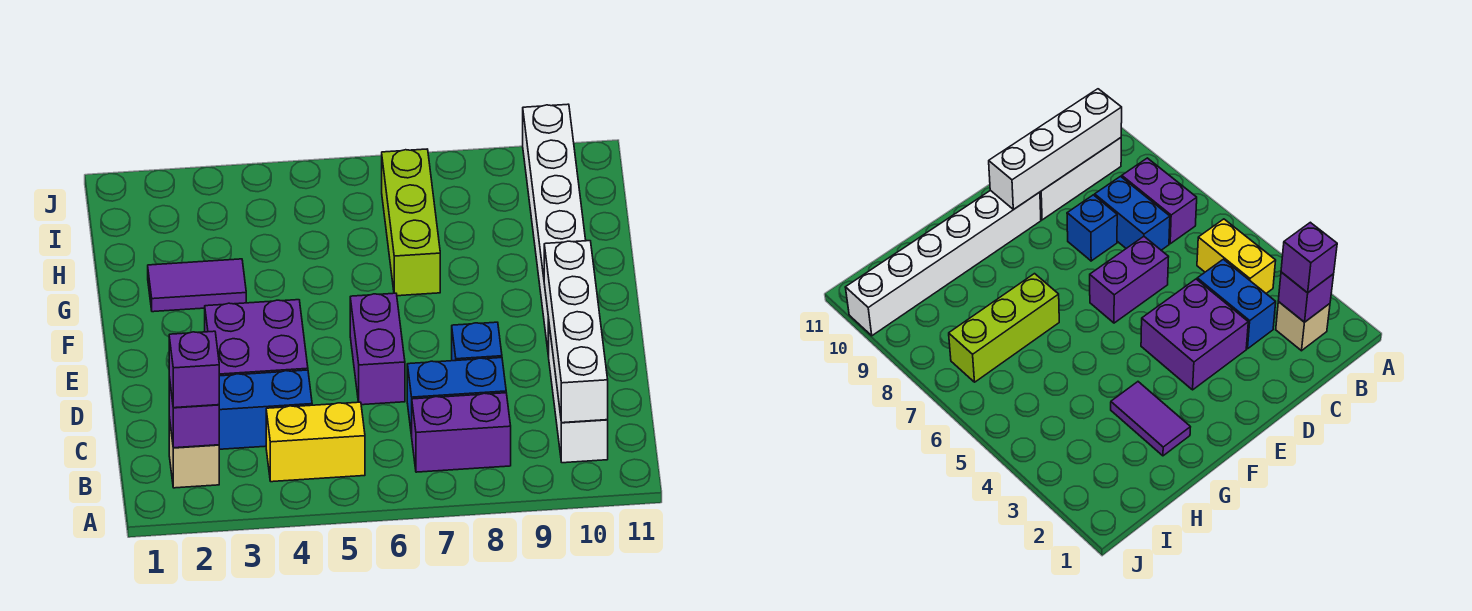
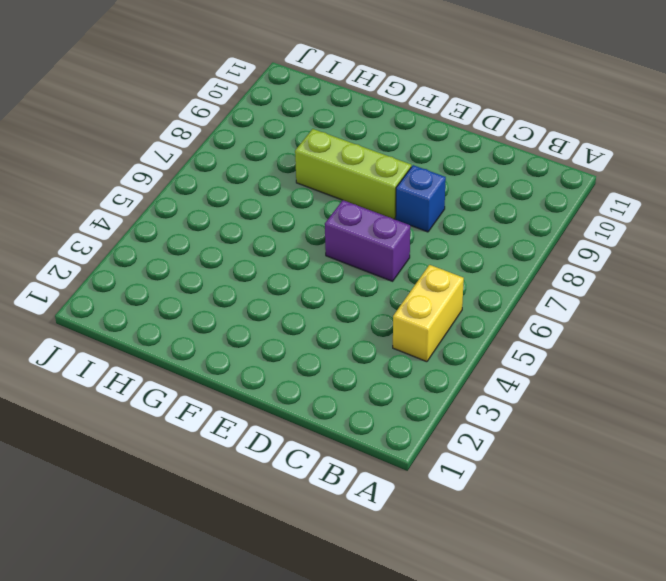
lime brick E8:G8 level 1 -> lime brick G7:I7 level 1
none -> tan brick B2 level 1
none -> purple brick B7:B8 level 1
none -> white brick B10:D10 level 1

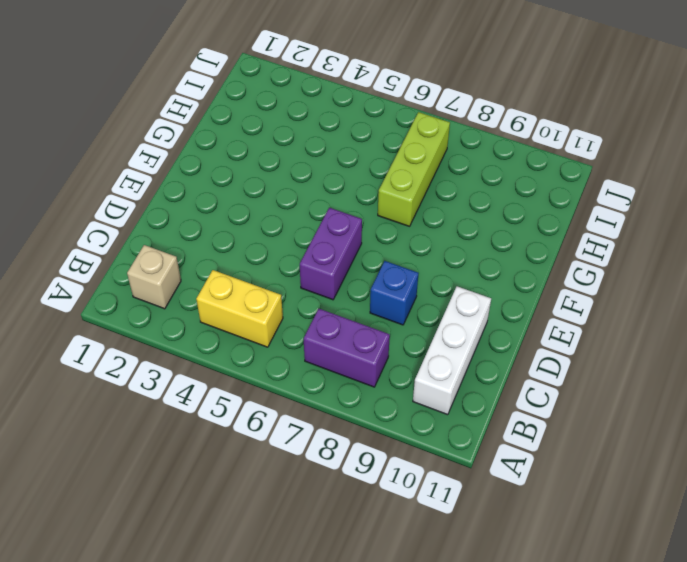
none -> blue brick C3:C4 level 1
none -> blue brick C7:C8 level 1
none -> purple brick D3:E4 level 1

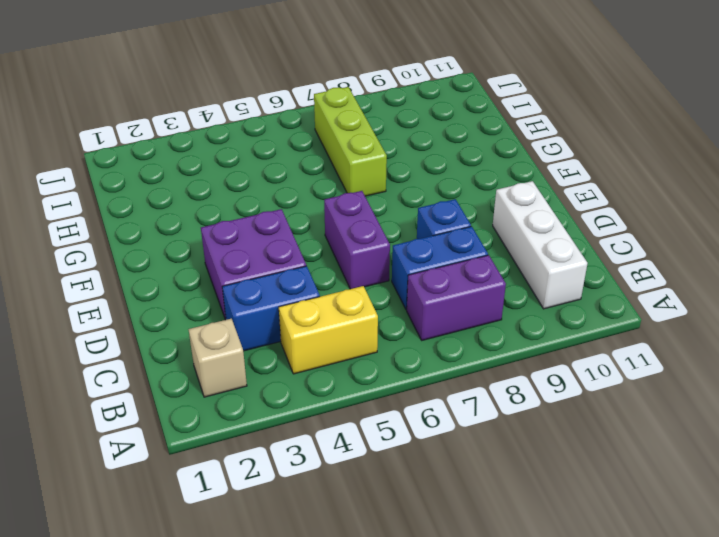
none -> white brick E10:J10 level 1
none -> purple tile G2:G3 level 1
none -> purple brick B2 level 2

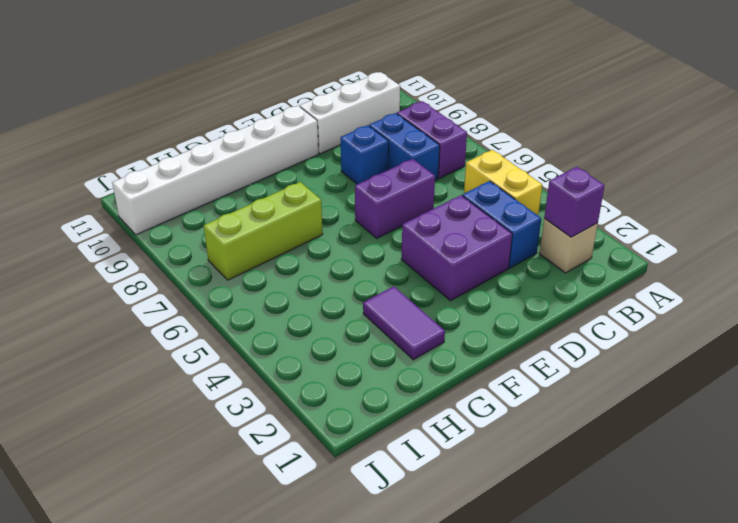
none -> white brick B10:E10 level 2
none -> purple brick B2 level 3

